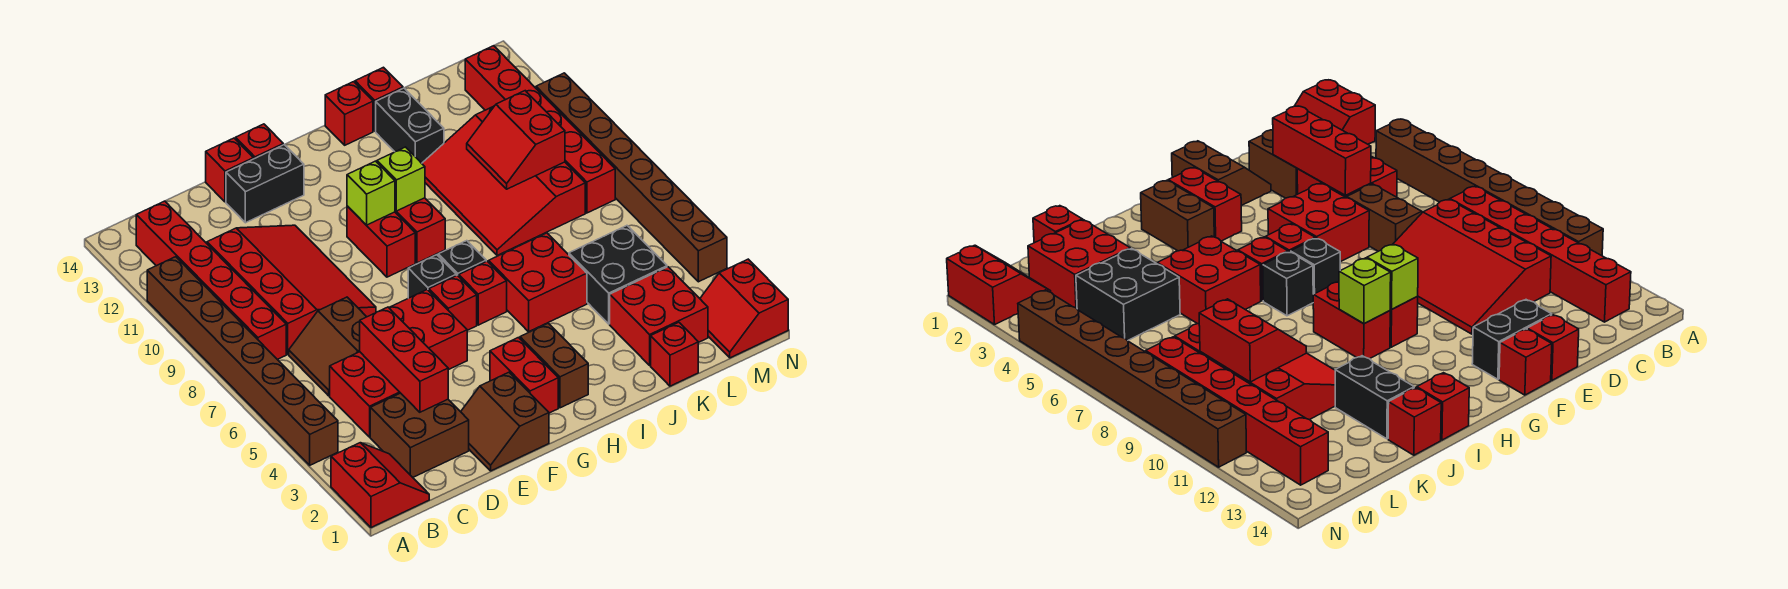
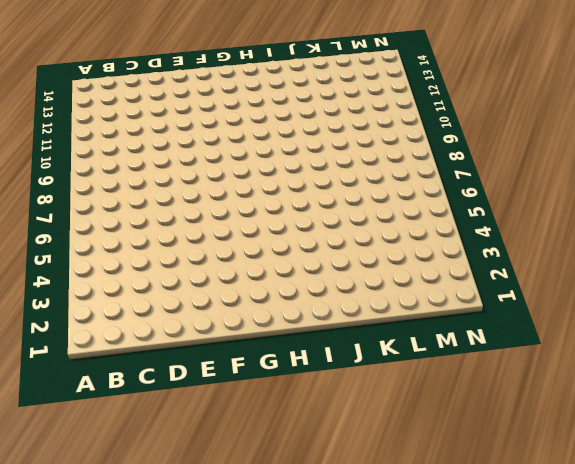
none -> red slope A1:B2 level 1 top A
none -> brown brick A4:A11 level 1
none -> red brick B8:B13 level 1
none -> brown brick C2:D3 level 1

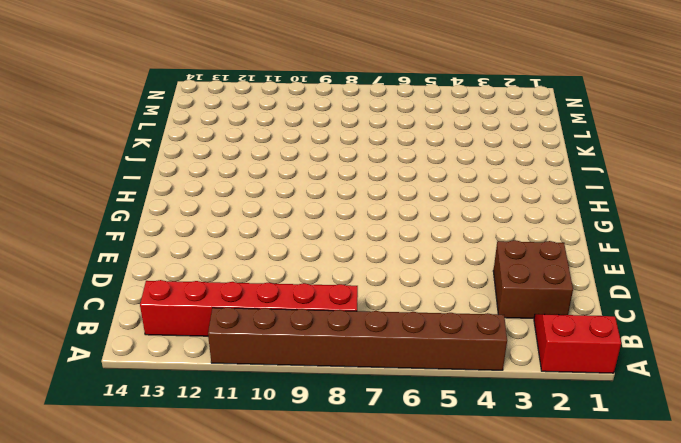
none -> red brick C4:D5 level 1
none -> brown slope C6:D7 level 1 top D
none -> red slope C8:E11 level 1 top C
none -> brown slope E1:F2 level 1 top F

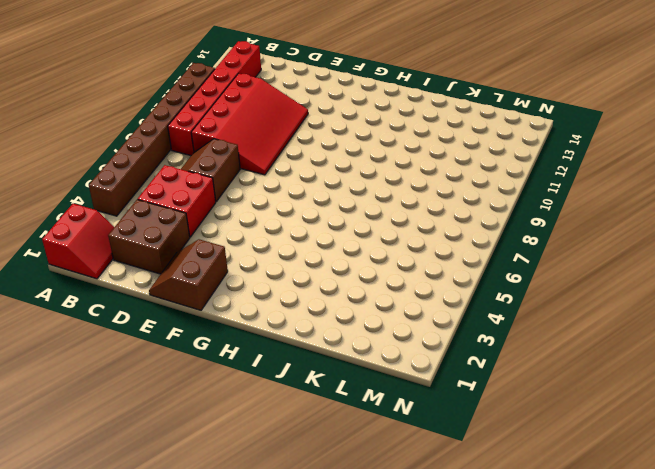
none -> red brick E5:F6 level 1
none -> black brick E13:F13 level 1
none -> red brick E14 level 1
none -> red brick F14 level 1

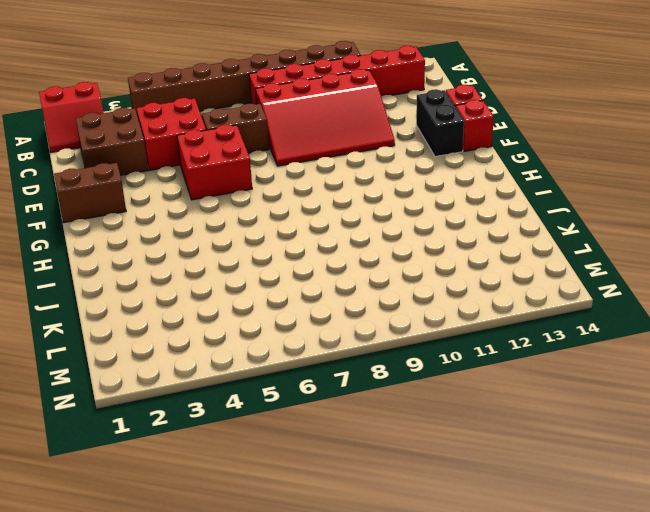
none -> red brick G2:G3 level 1
none -> red brick G6 level 1
none -> black brick G7 level 1
none -> red brick G9:G10 level 1

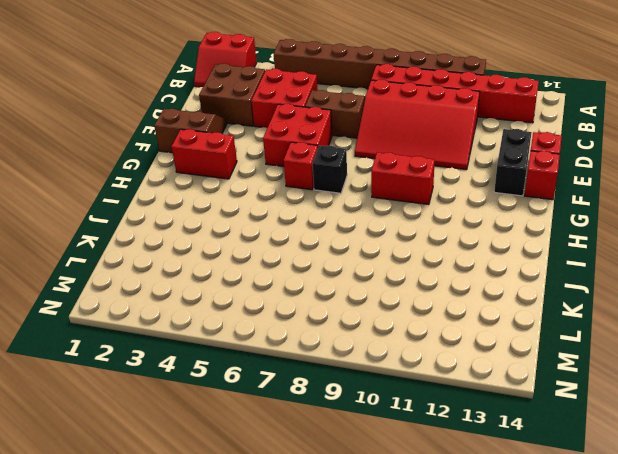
none -> brown brick H2:H3 level 1
none -> red brick H6 level 1
none -> black brick H7 level 1
none -> red brick H9:H10 level 1

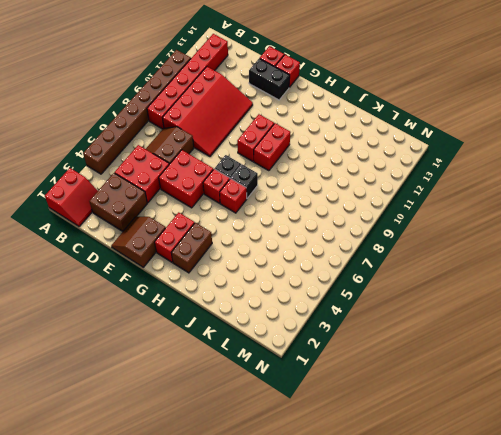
none -> red brick I5:J6 level 1
none -> red brick I14 level 1
none -> red slope J8:L11 level 1 top L
none -> black brick J12:J13 level 1

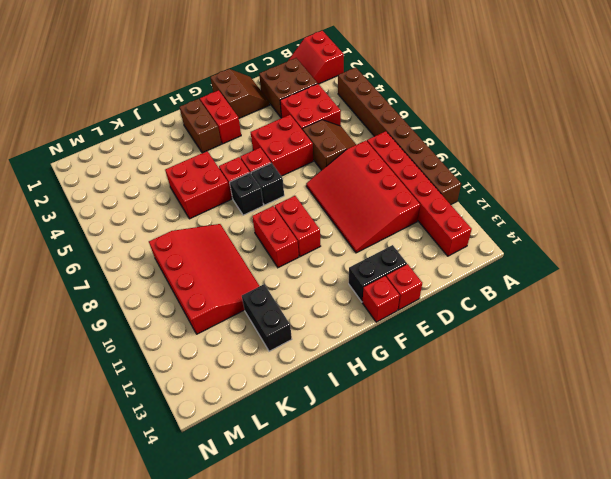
none -> red brick I14 level 1
none -> red brick J14 level 1
none -> red brick K1 level 1
none -> red brick K2:L3 level 1

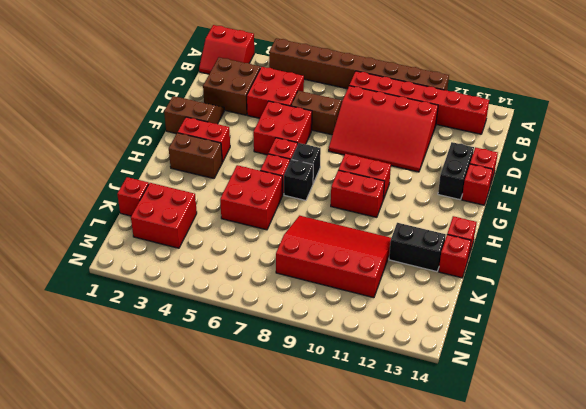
none -> black brick K4:L5 level 1
none -> red slope M1:N2 level 1 top N
none -> red brick M8:M13 level 1
none -> brown brick N4:N11 level 1

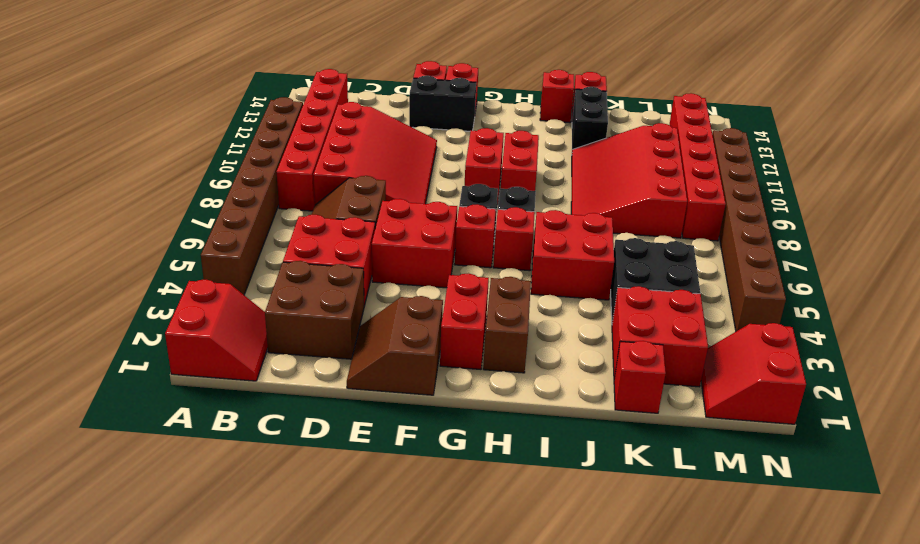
none -> red brick D3:D5 level 2
none -> lime brick G10 level 2
none -> lime brick H10 level 2
none -> red slope K9:L10 level 2 top L

